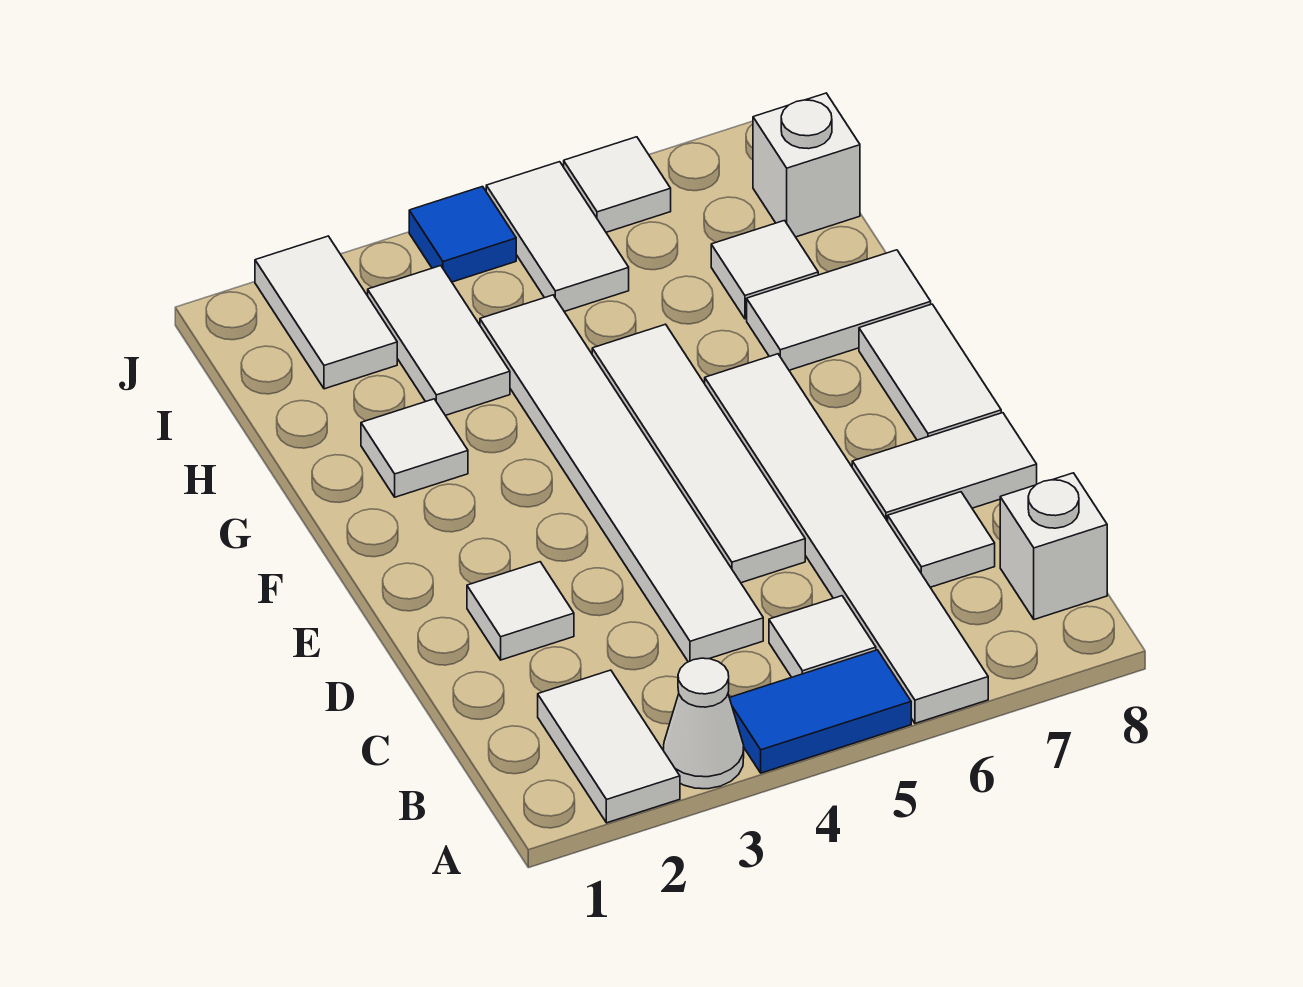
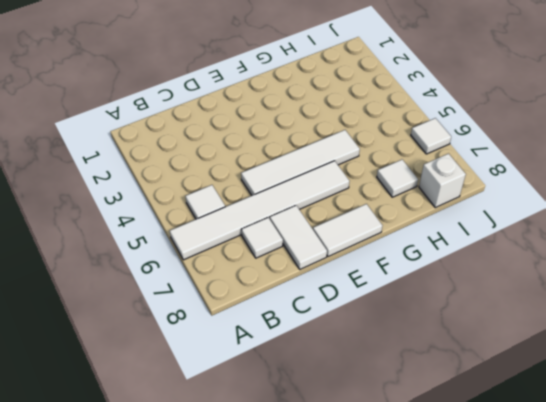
none -> white tile A2:B2 level 1
none -> white cone A3 level 1
none -> blue tile A4:A5 level 1

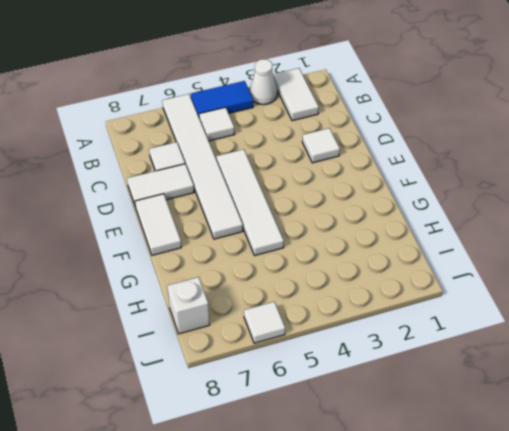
none -> white brick B8 level 1
none -> white tile C4:H4 level 1
none -> white tile G2 level 1

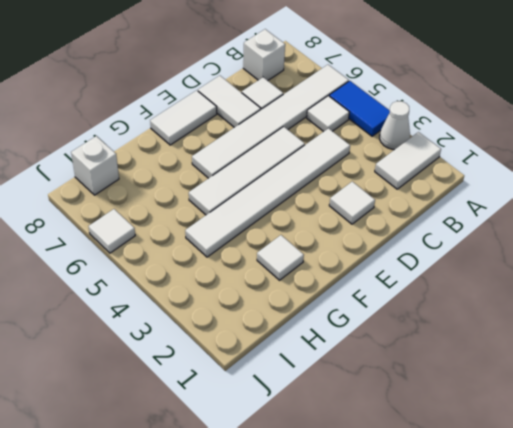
none -> white tile G7:G8 level 1
none -> white tile H3:I3 level 1
none -> white tile H7 level 1

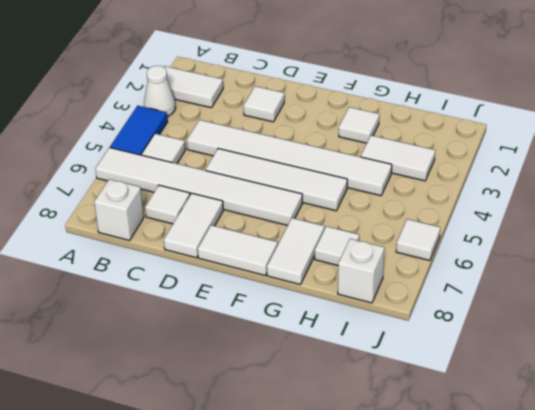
none -> white tile I2:J2 level 1
none -> white tile I5:J5 level 1
none -> blue tile J4 level 1

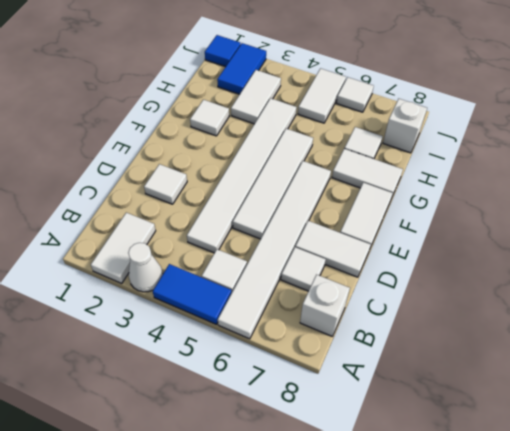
blue tile I2:J2 level 1 -> white tile I2:J2 level 1
blue tile J1 level 1 -> blue tile J4 level 1

